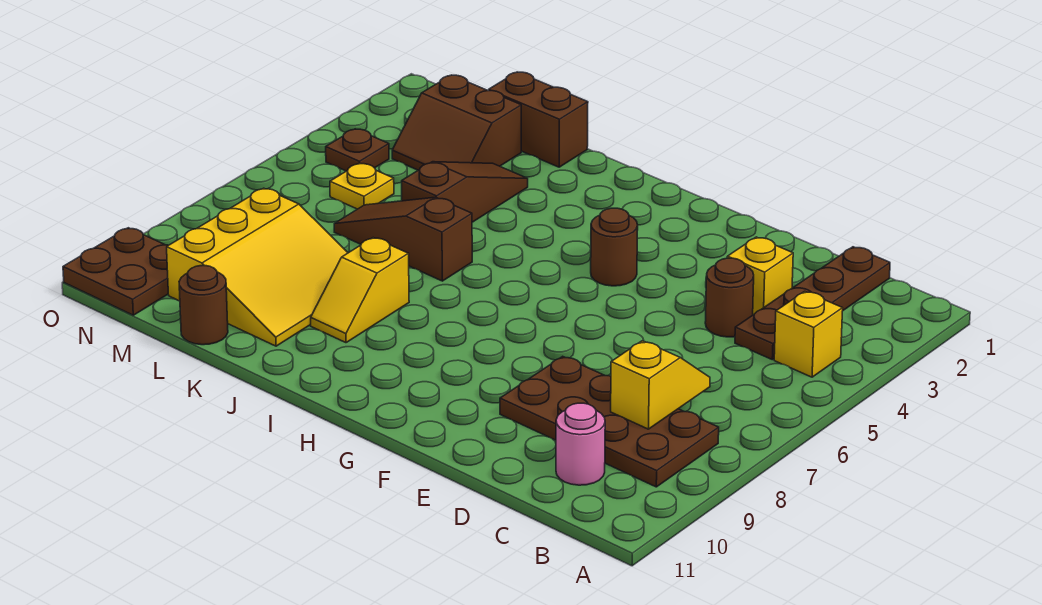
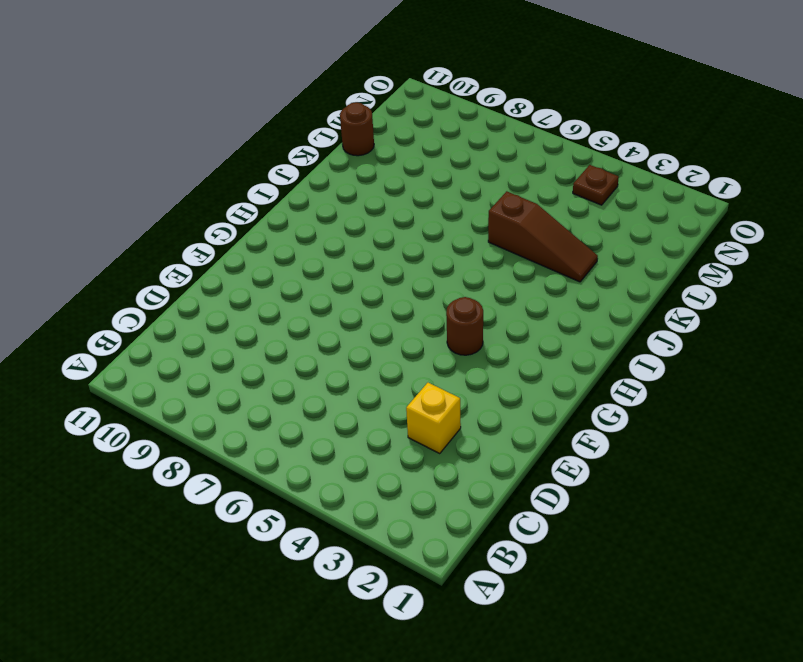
none -> yellow brick B4 level 1
none -> brown plate B8:E9 level 1
none -> brown plate C1:C4 level 1

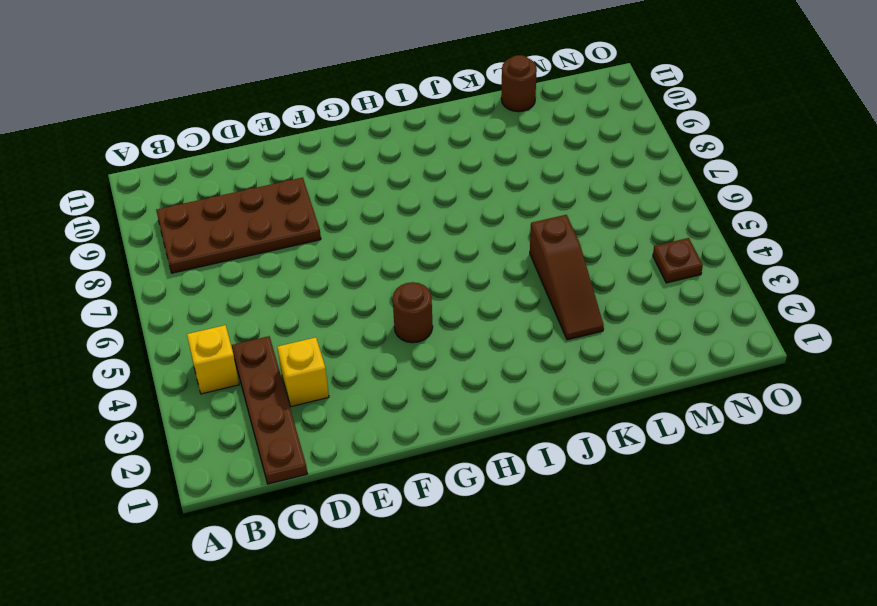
none -> pink round brick C10 level 1
none -> brown round brick D4 level 1
none -> brown slope J6:L6 level 1 top J

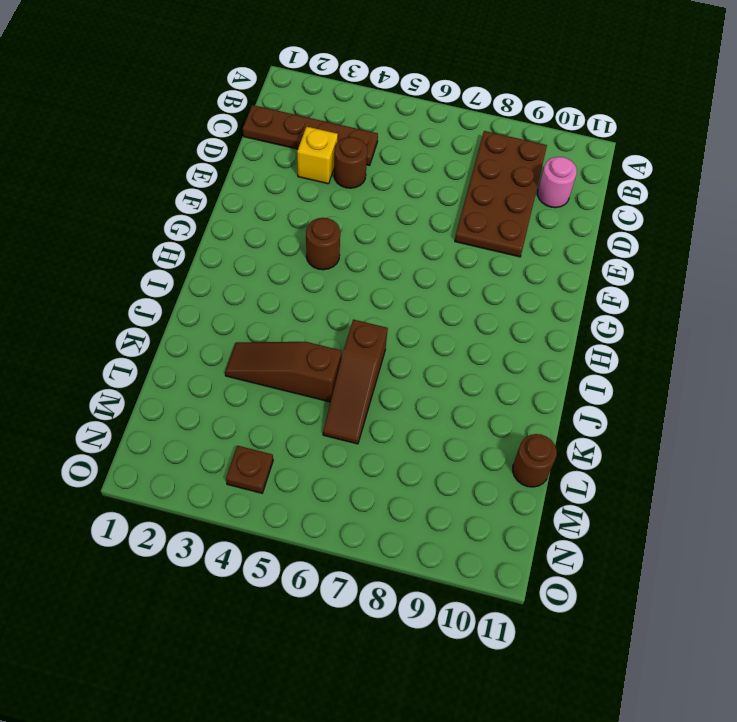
none -> yellow brick B4 level 1
none -> yellow slope J8:J9 level 1 top 8
none -> brown brick K1:L1 level 1

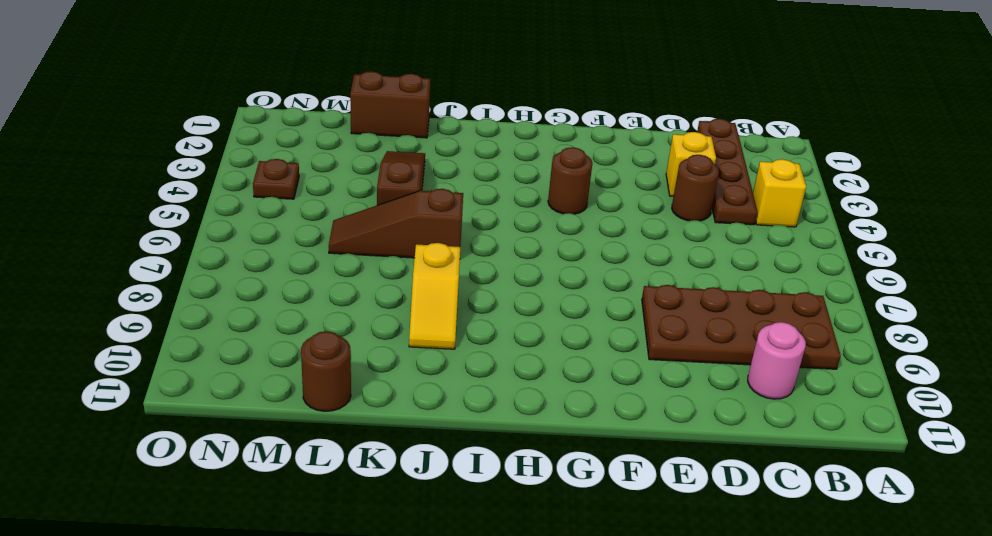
none -> yellow slope K8:M10 level 1 top M
none -> brown slope L2:M3 level 1 top 2
none -> yellow plate M5 level 1

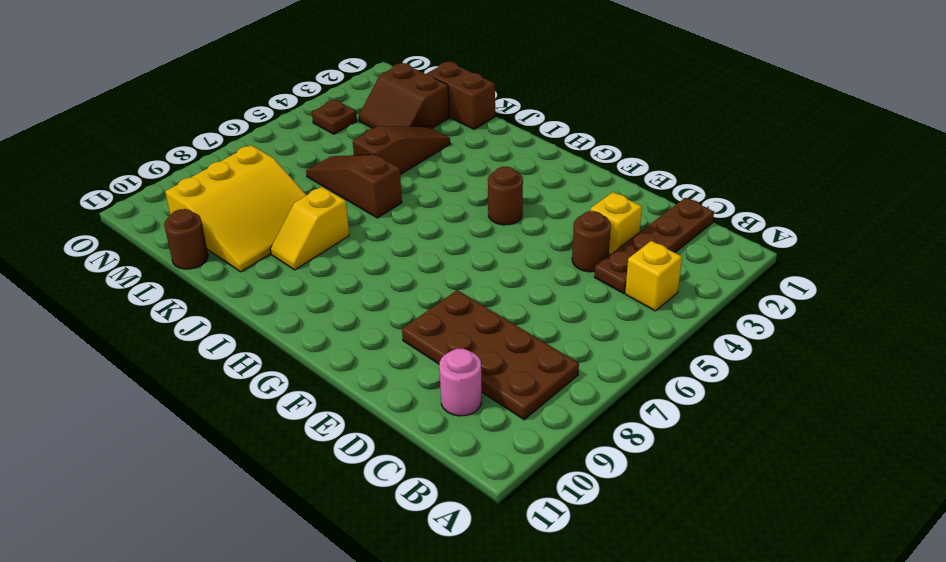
none -> yellow plate M5 level 1
none -> brown plate N10:O11 level 1
none -> yellow slope C7:C8 level 2 top 8

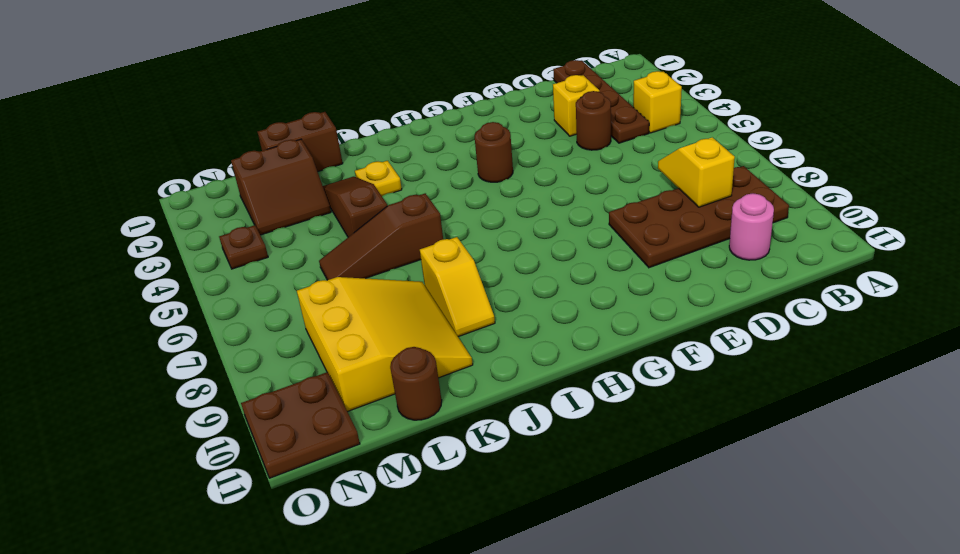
yellow plate J3 level 1 -> yellow plate M5 level 1

